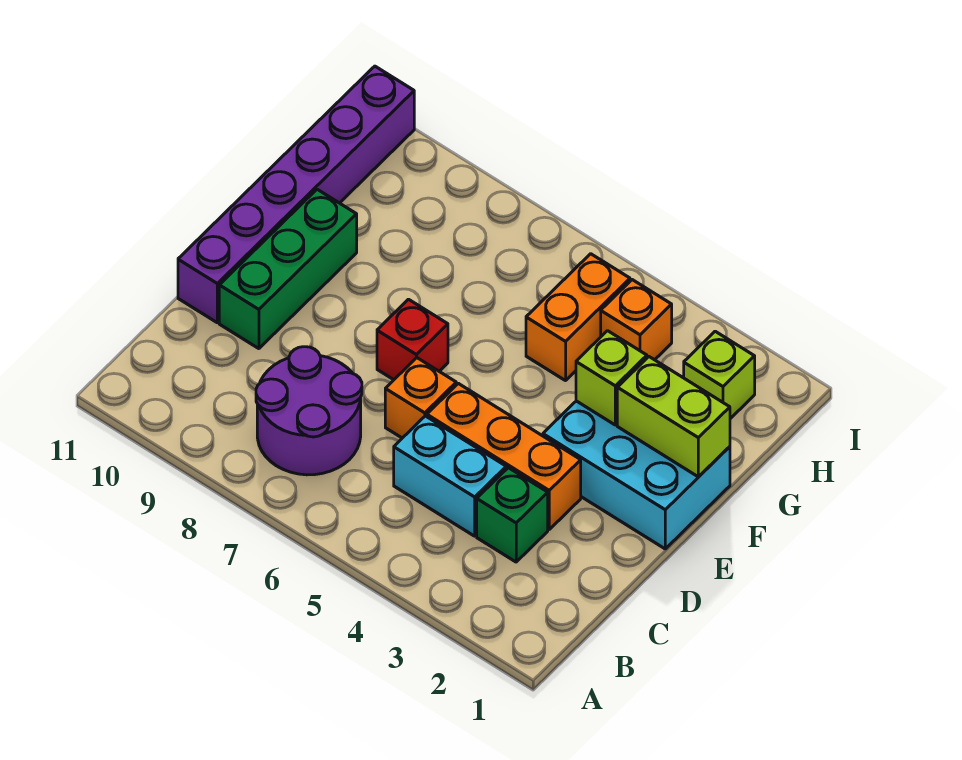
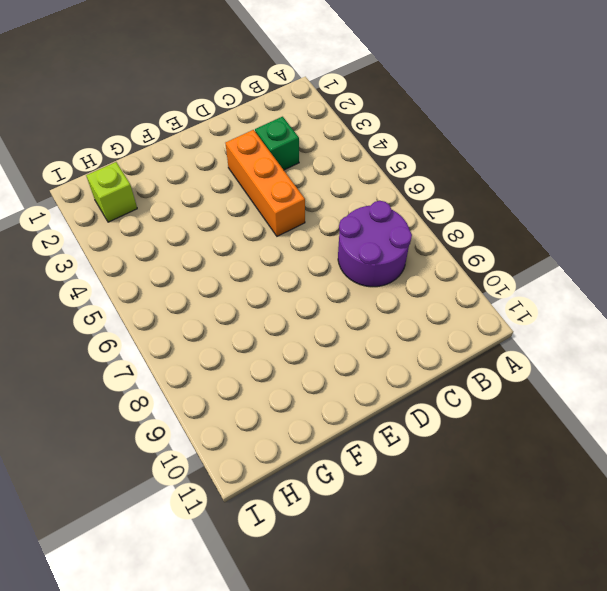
none -> cyan brick C4:C5 level 1
none -> orange brick D6 level 1
none -> green brick D10:F10 level 1

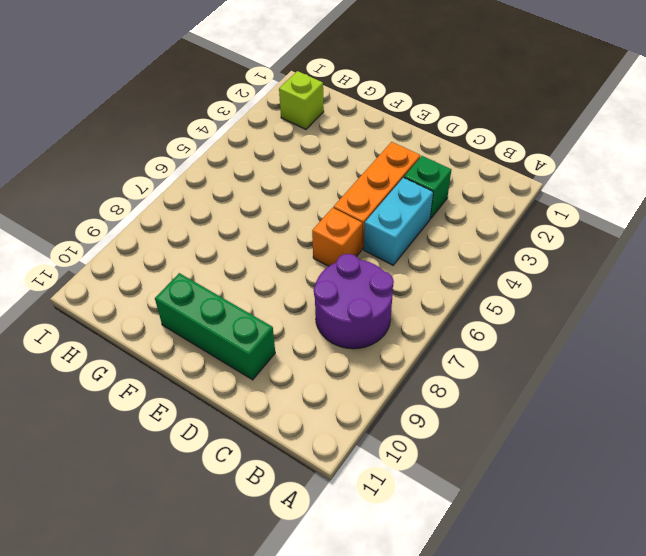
none -> purple brick D11:I11 level 1
none -> cyan brick E1:F3 level 1
none -> red brick E7 level 1

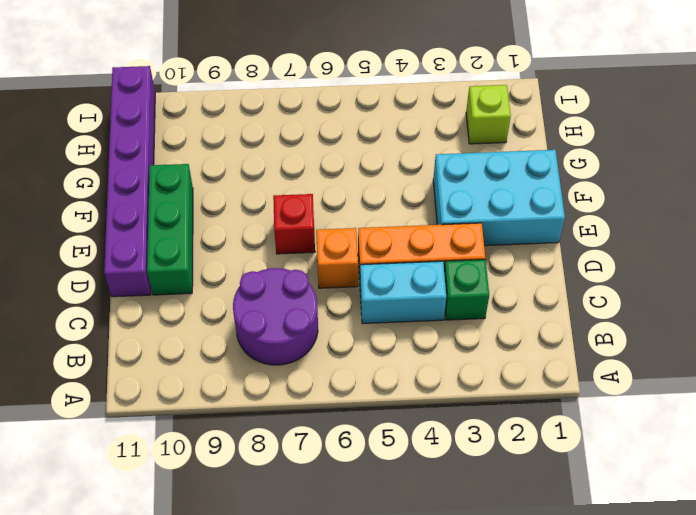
none -> orange brick G5:H5 level 1
none -> orange brick H4 level 1
none -> lime brick F1:F2 level 2

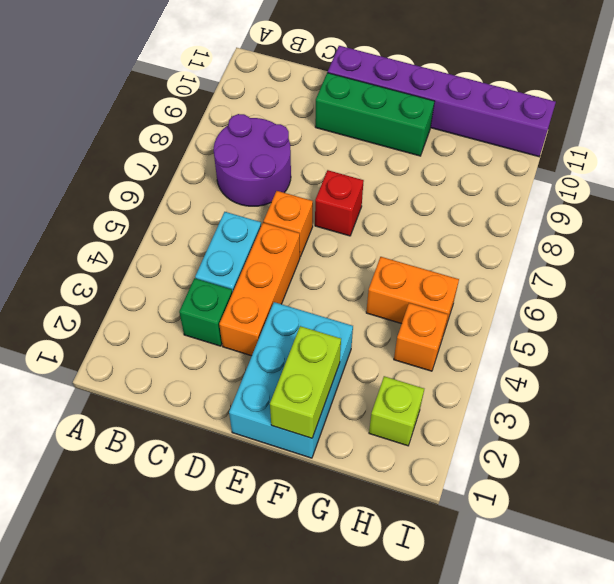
none -> lime brick F3 level 2

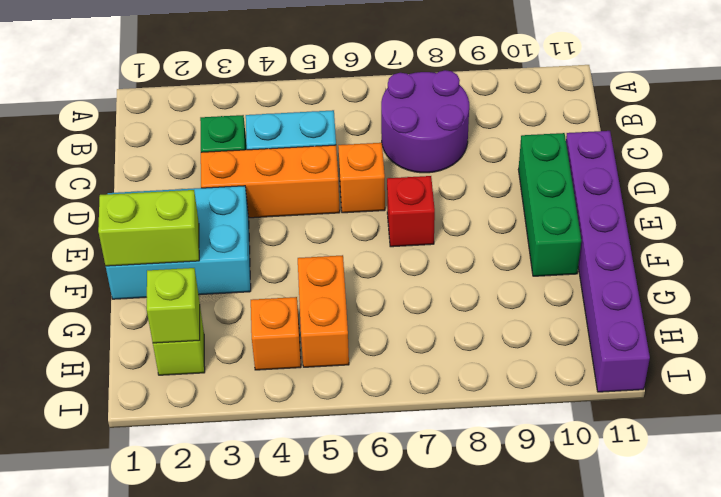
lime brick H2 level 2 -> lime brick F3 level 2

